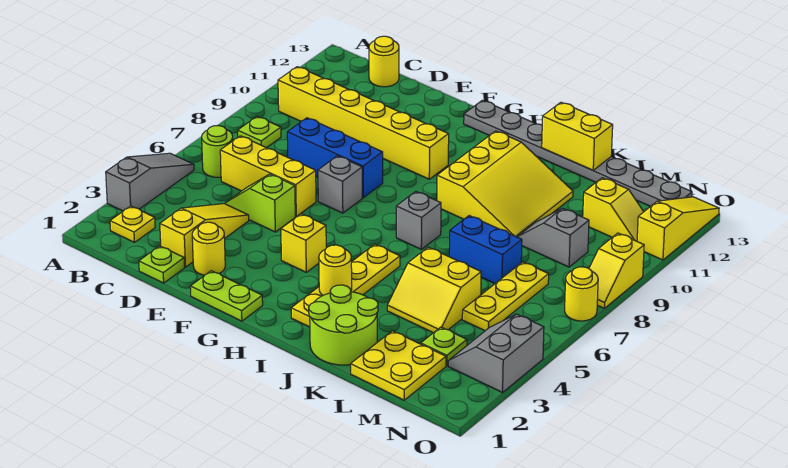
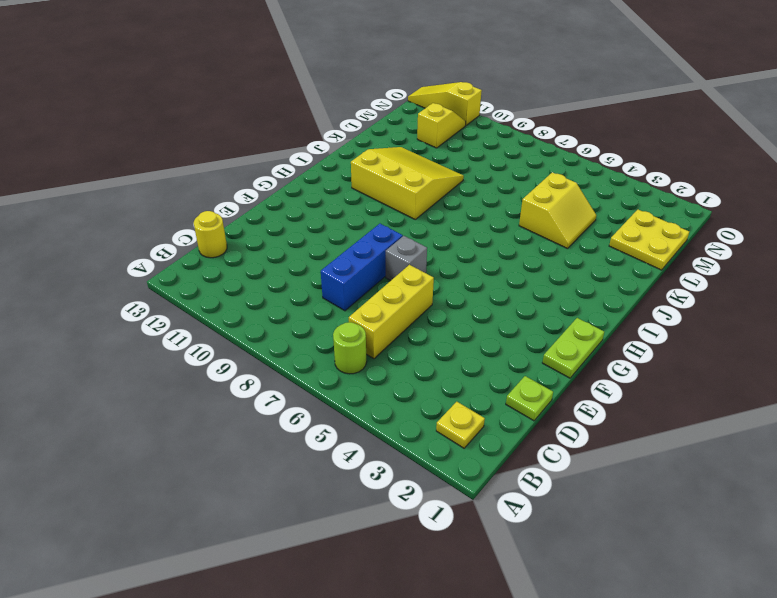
none -> grey slope A3:A5 level 1 top 3
none -> lime plate B8 level 1
none -> yellow brick B10:G10 level 1
none -> yellow slope D2:D4 level 1 top 2

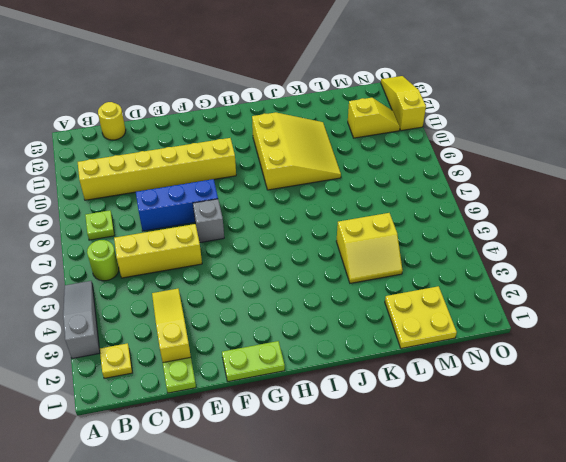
none -> lime slope D5:E5 level 1 top E
none -> yellow round brick E2 level 1
none -> yellow brick G4 level 1
none -> grey plate G13:N13 level 1

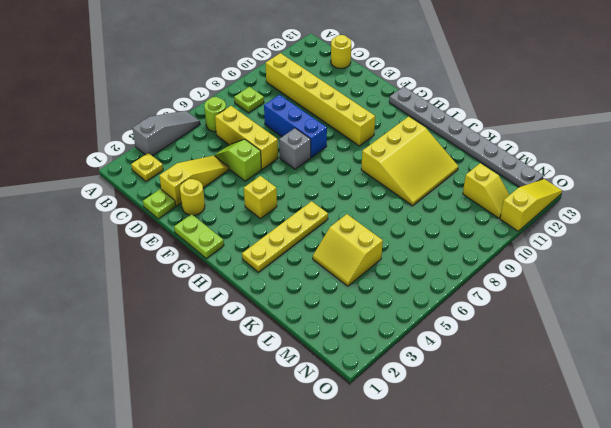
none -> grey brick I7 level 1
none -> lime round brick J1:K2 level 1
none -> blue brick K7:L7 level 1
none -> yellow plate L1:M2 level 1

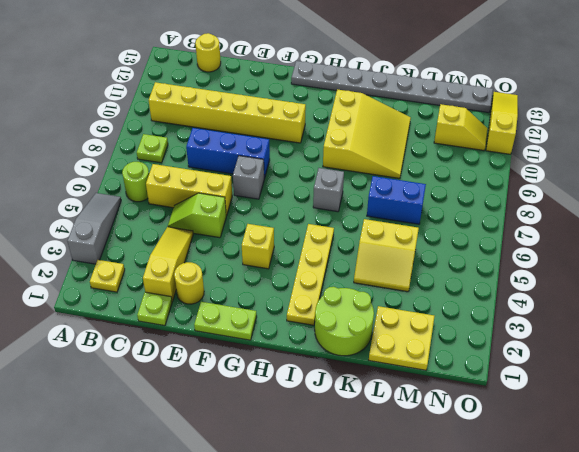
none -> grey slope L9:M9 level 1 top M
none -> lime plate M3 level 1
none -> yellow plate M5:M7 level 1
none -> grey slope N3:O4 level 1 top O

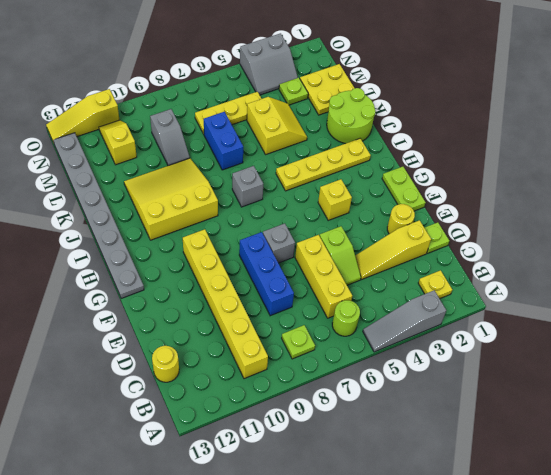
none -> yellow round brick O7 level 1
none -> yellow slope O8:O9 level 1 top 9
none -> yellow round brick I3 level 2
none -> yellow brick J13:K13 level 2

